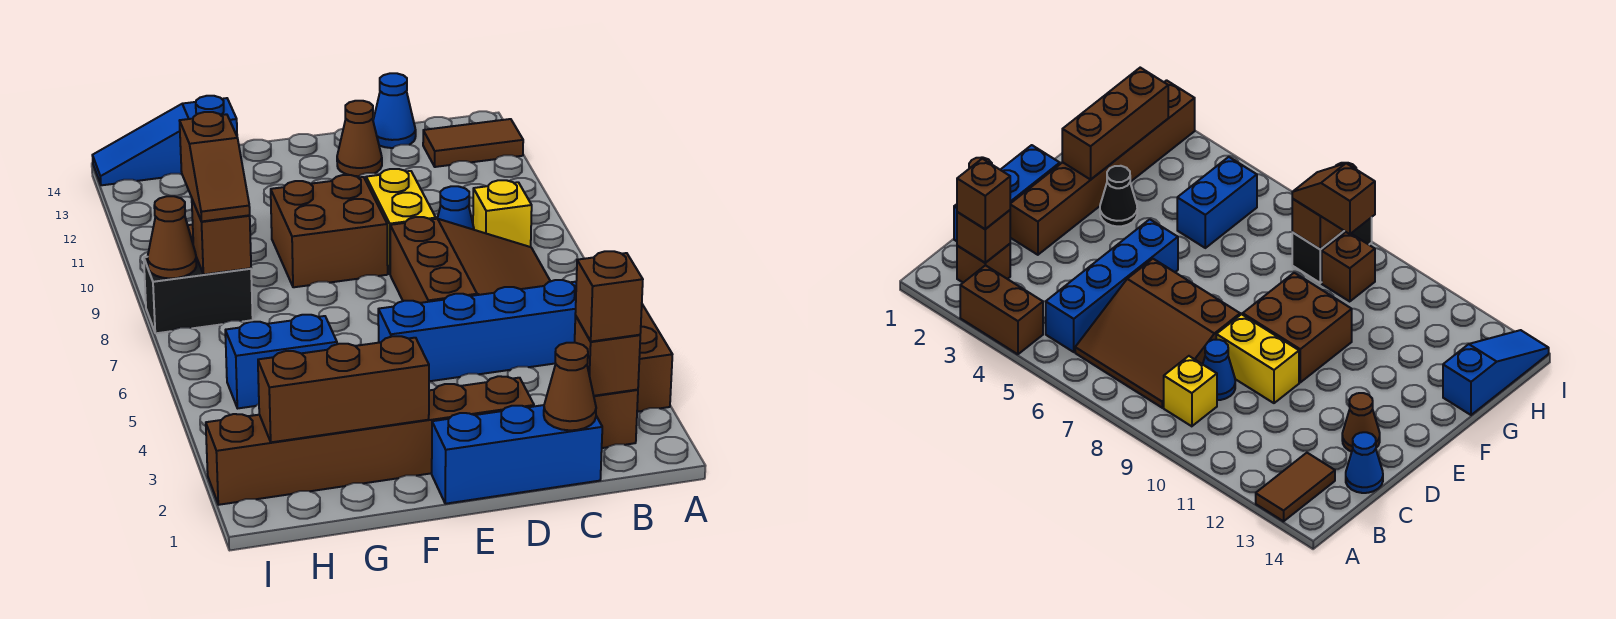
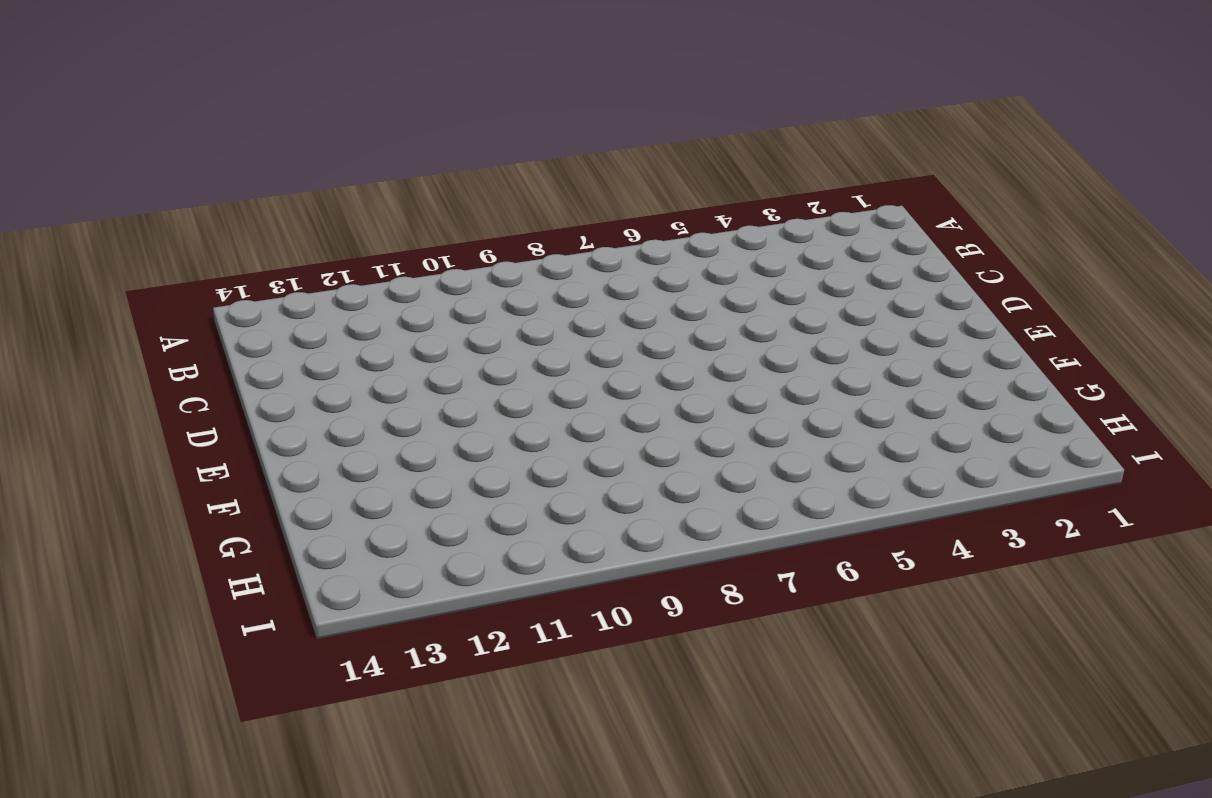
none -> brown brick A3:A4 level 1
none -> brown tile A13:B13 level 1
none -> brown brick B2 level 1

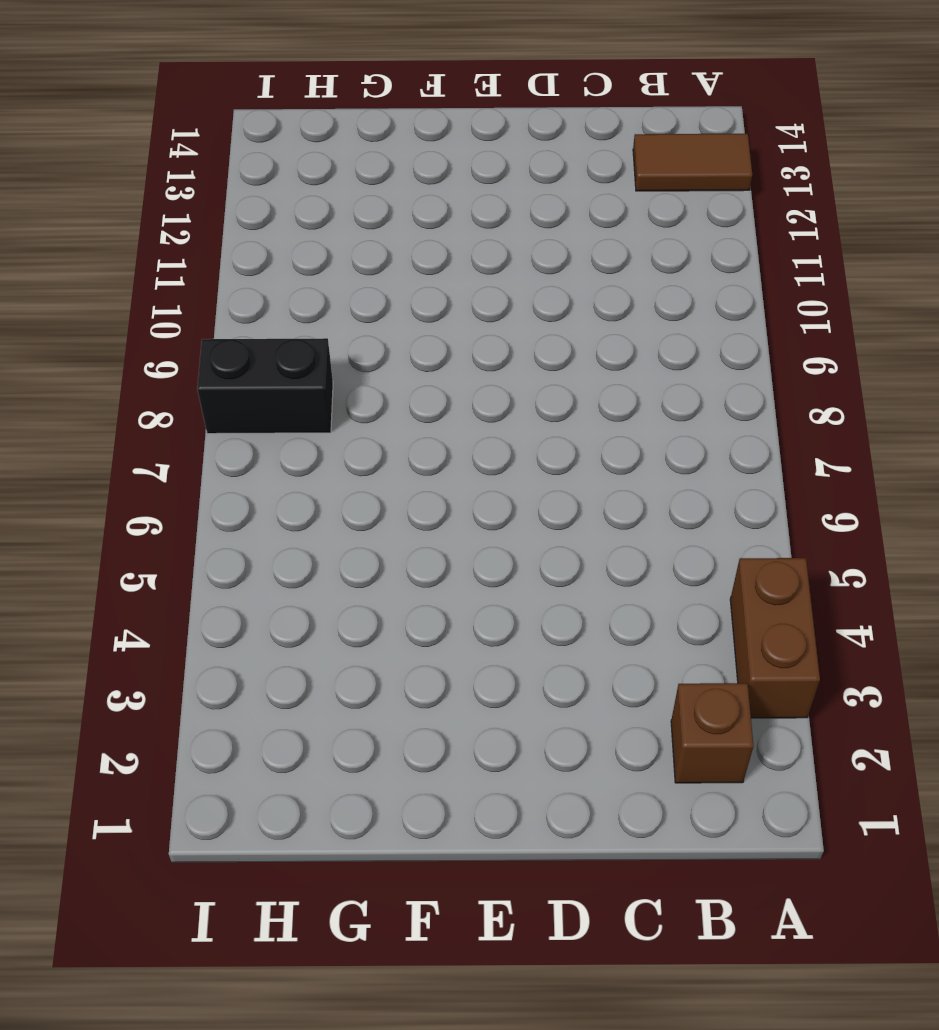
none -> blue brick B5:E5 level 1
none -> brown slope B6:D8 level 1 top D
none -> yellow brick B9 level 1

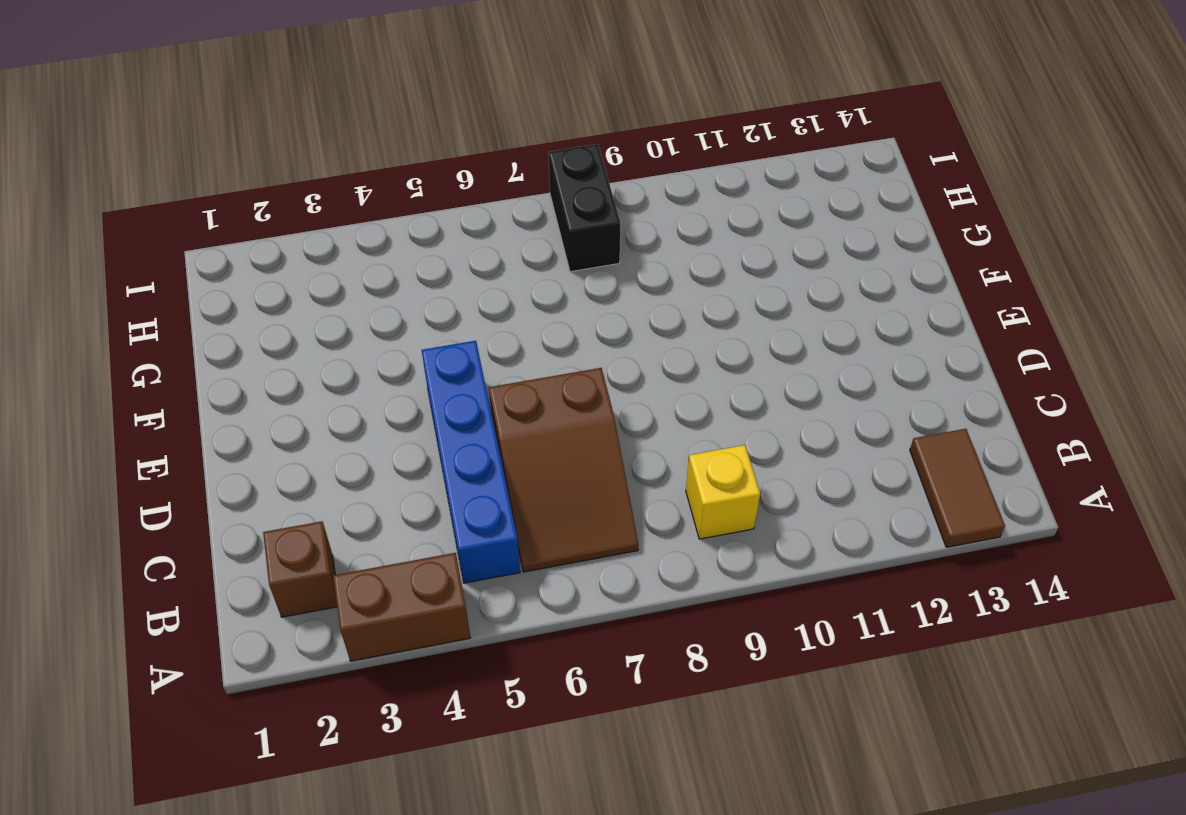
brown slope B6:D7 level 1 top D -> brown slope B6:D8 level 1 top D
none -> blue brick C1:E1 level 1
none -> blue cone C9 level 1
none -> blue cone C14 level 1

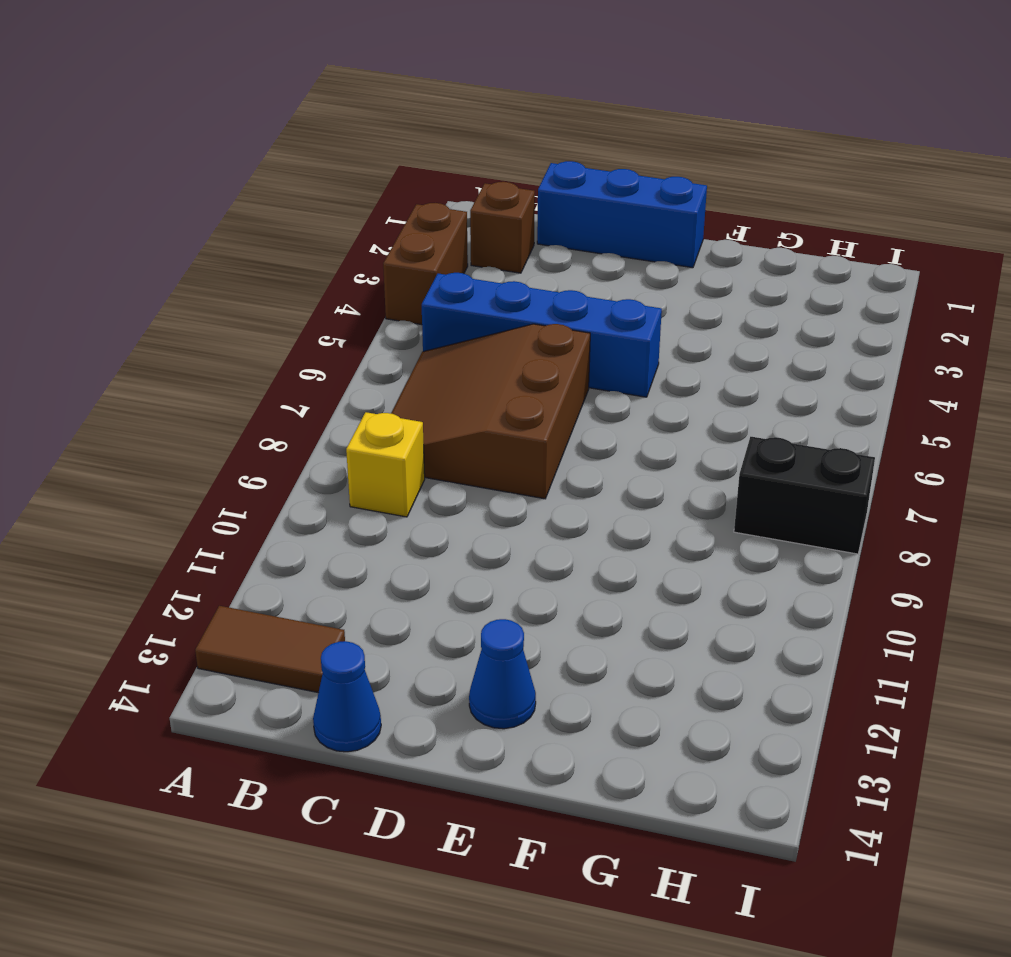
blue cone E13 level 1 -> blue cone C9 level 1
none -> brown brick D2:I2 level 1
none -> yellow brick D9:D10 level 1
none -> brown cone D13 level 1

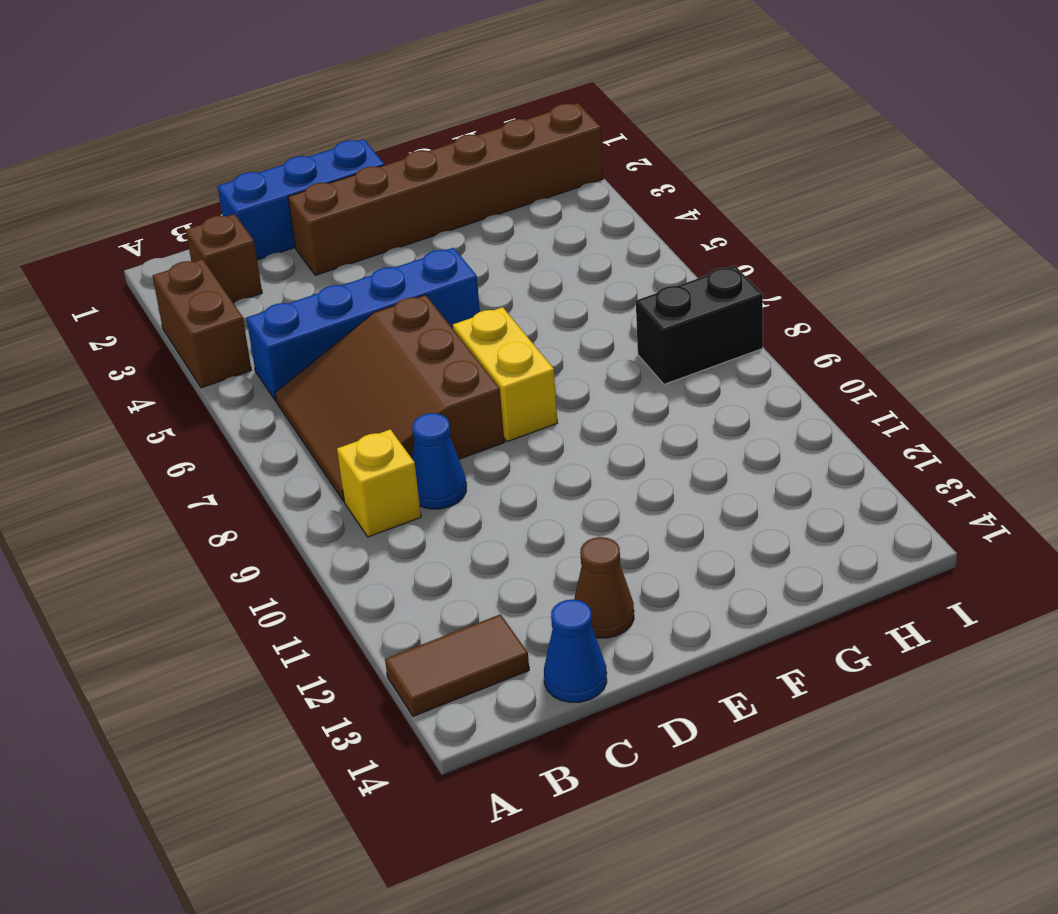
yellow brick E7:E8 level 1 -> yellow brick D9:D10 level 1
none -> brown brick E9:F10 level 1
none -> black cone F3 level 1
none -> blue brick G5:H5 level 1

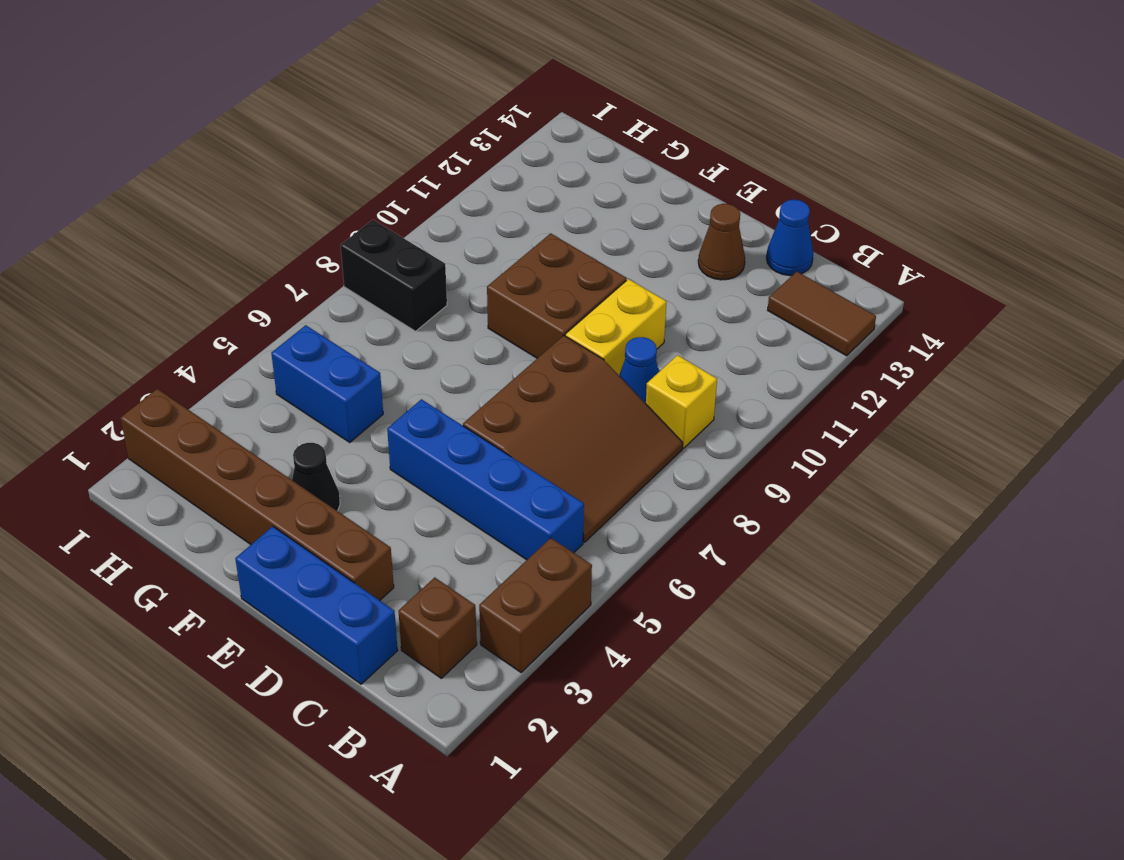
none -> blue slope G14:I14 level 1 top G
none -> brown brick H9 level 1
none -> brown brick B2 level 2

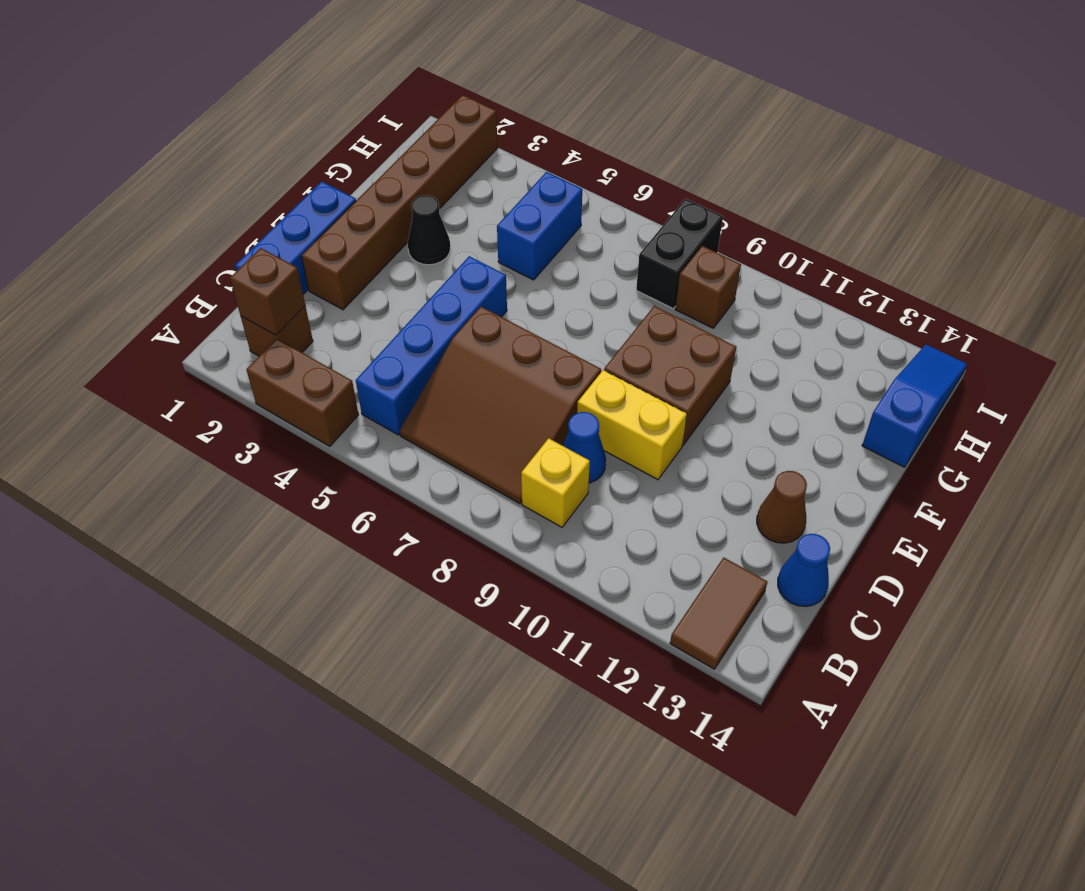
none -> brown cone C1 level 2
none -> brown brick F2:H2 level 2
none -> brown brick H8 level 2

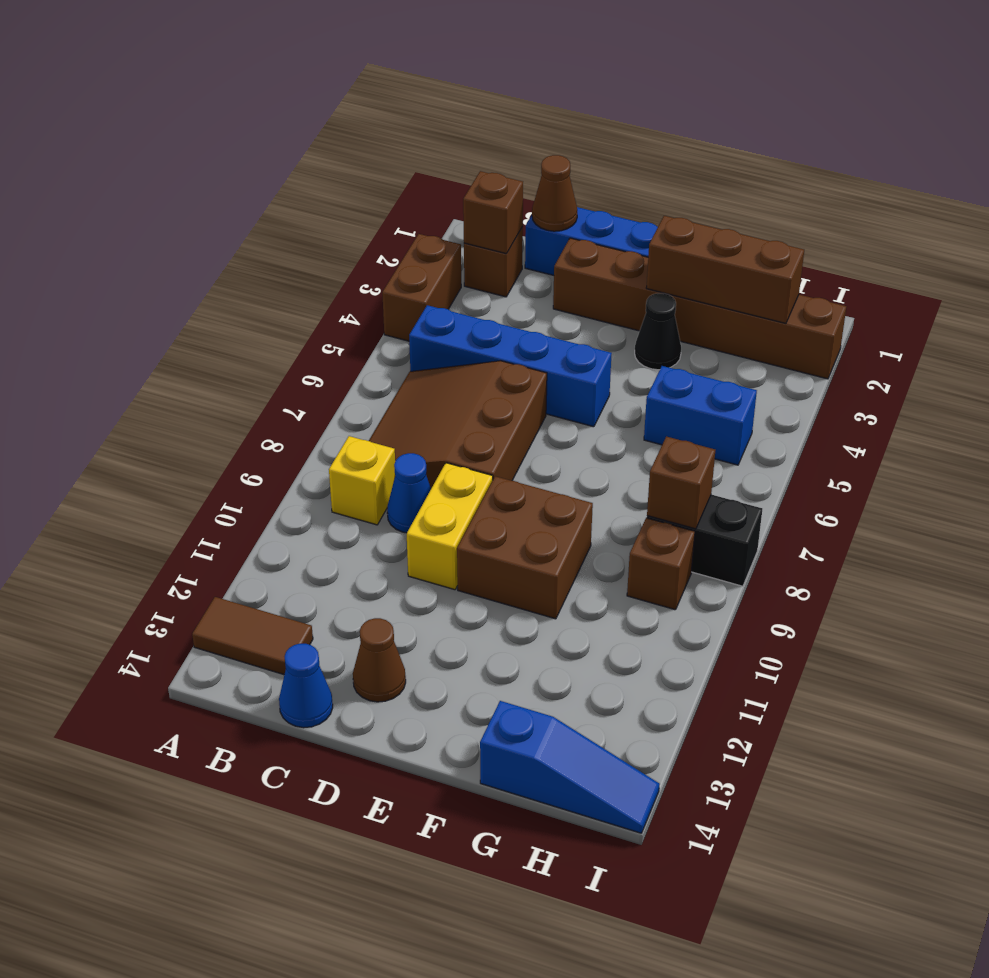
none -> brown cone I8 level 2
none -> brown brick B2 level 3
none -> brown slope H8:H9 level 3 top 9

